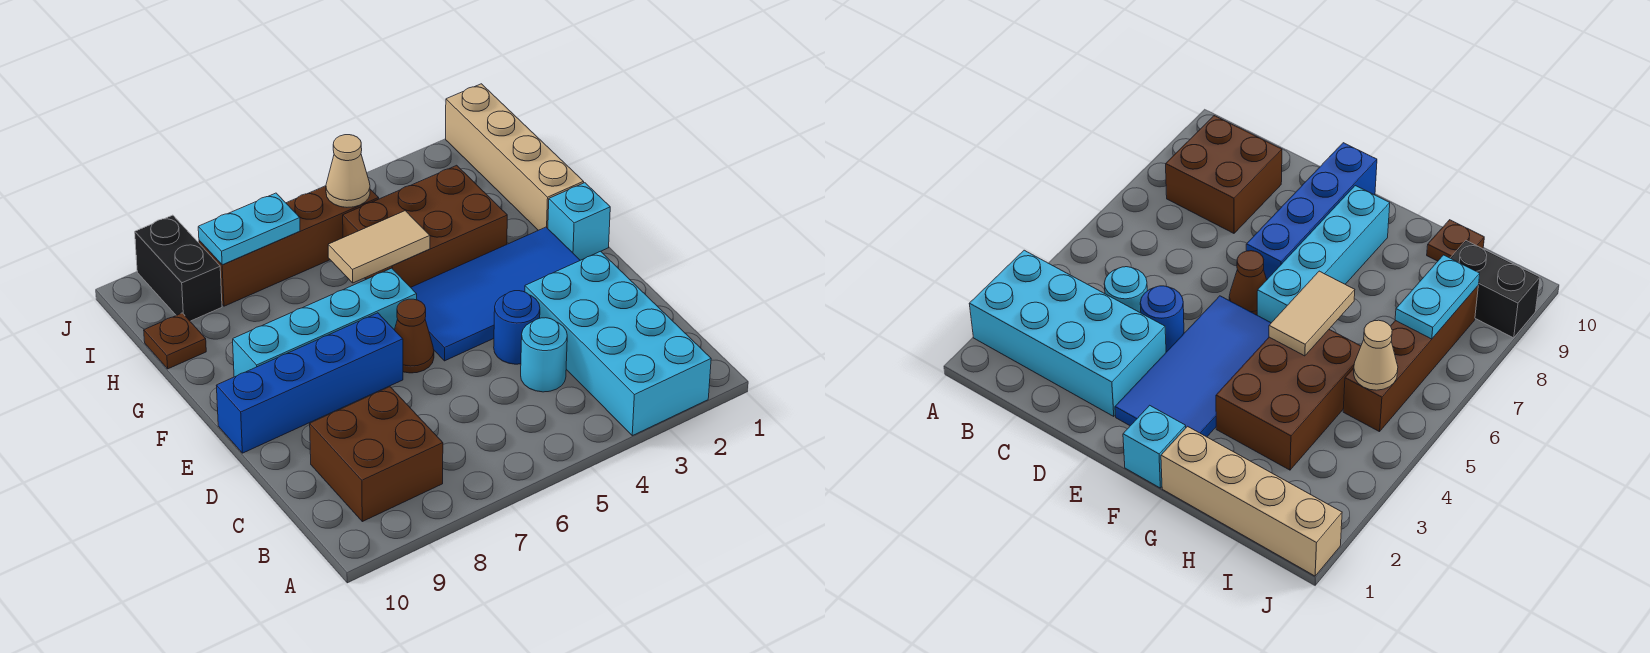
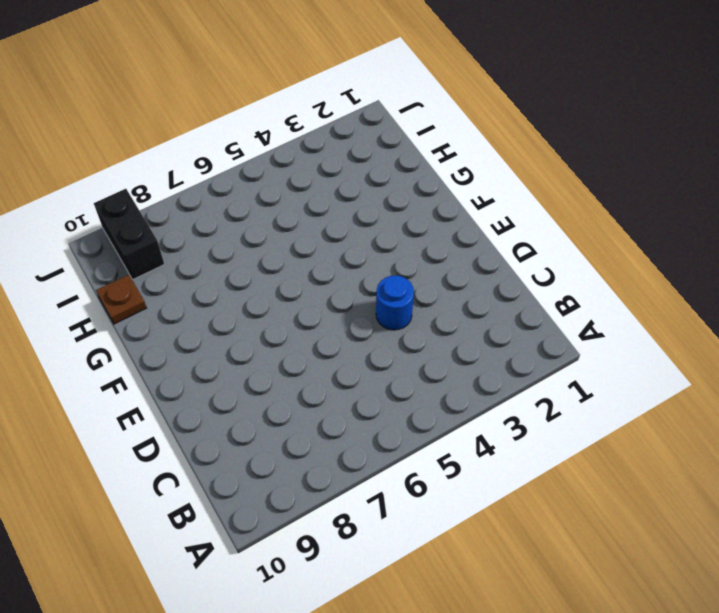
none -> cyan brick A2:D3 level 1
none -> brown brick B8:C9 level 1
none -> cyan round brick C4 level 1

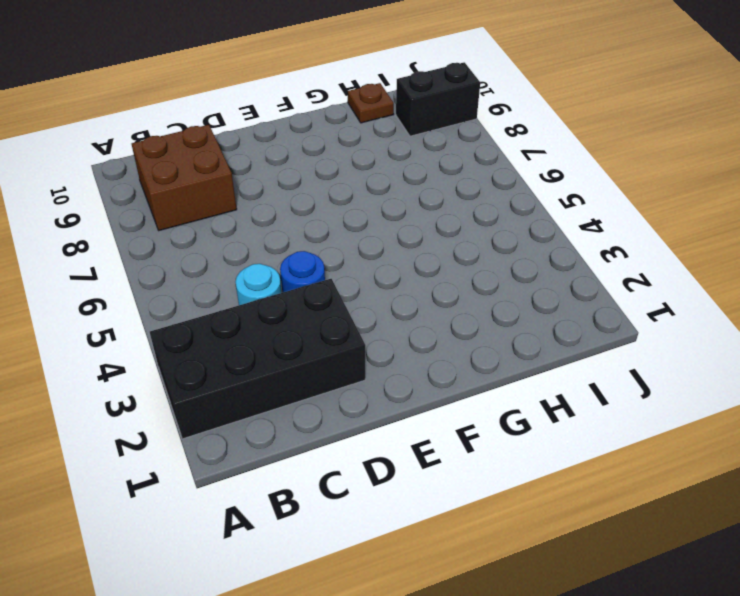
black brick A2:D3 level 1 -> cyan brick A2:D3 level 1
none -> blue tile E2:F5 level 1
none -> brown cone E6 level 1
none -> blue brick E7:E10 level 1

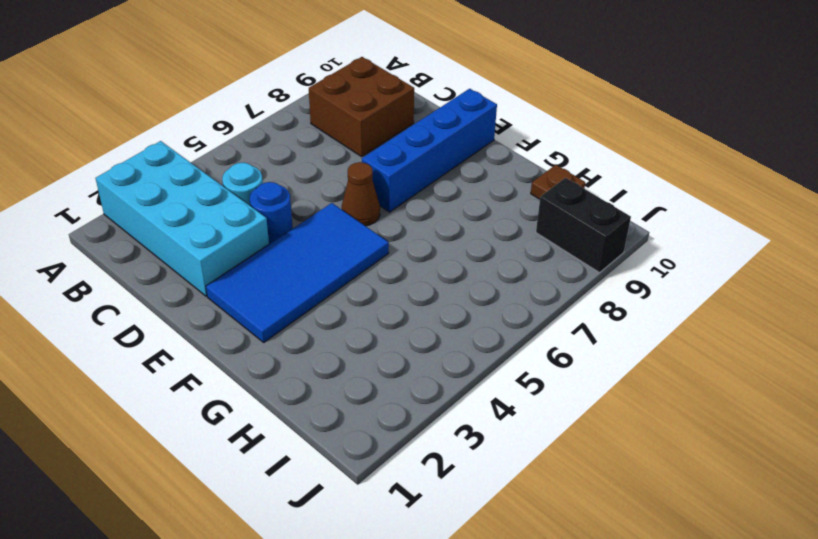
none -> cyan brick F1 level 1
none -> cyan brick F6:F9 level 1
none -> tan brick G1:J1 level 1

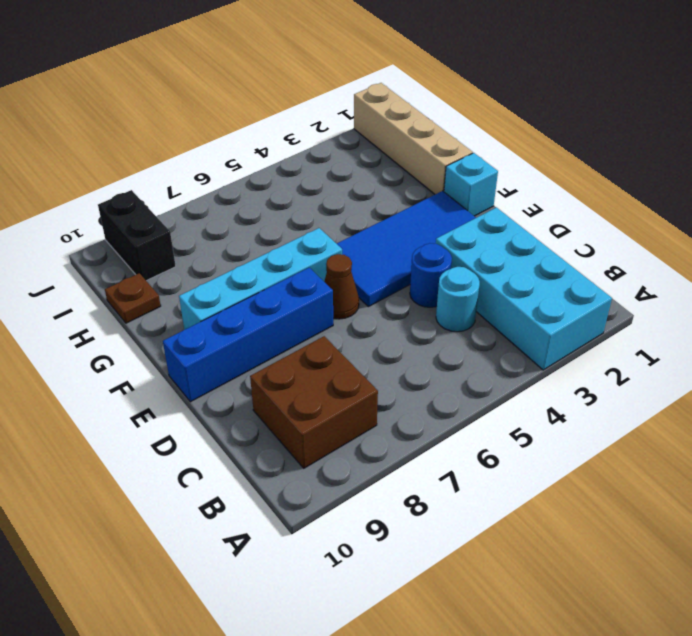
none -> brown brick G3:H5 level 1
none -> brown brick I5:I8 level 1
none -> tan tile G5:G6 level 2

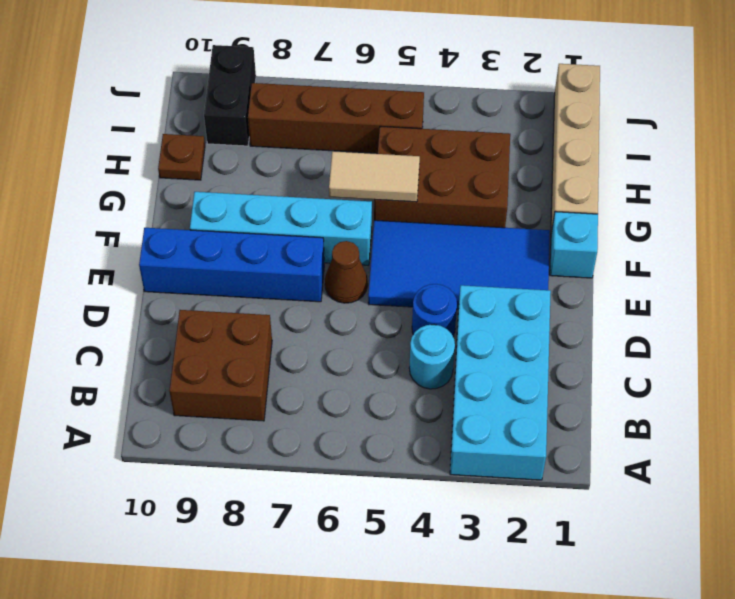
none -> tan cone I5 level 2
none -> cyan plate I7:I8 level 2

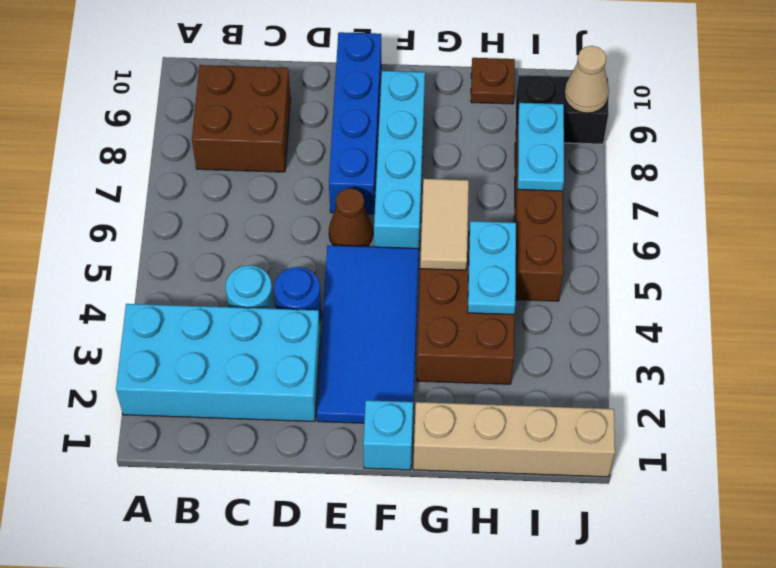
cyan plate H4:H5 level 2 -> none
tan cone J9 level 2 -> tan cone I5 level 2

